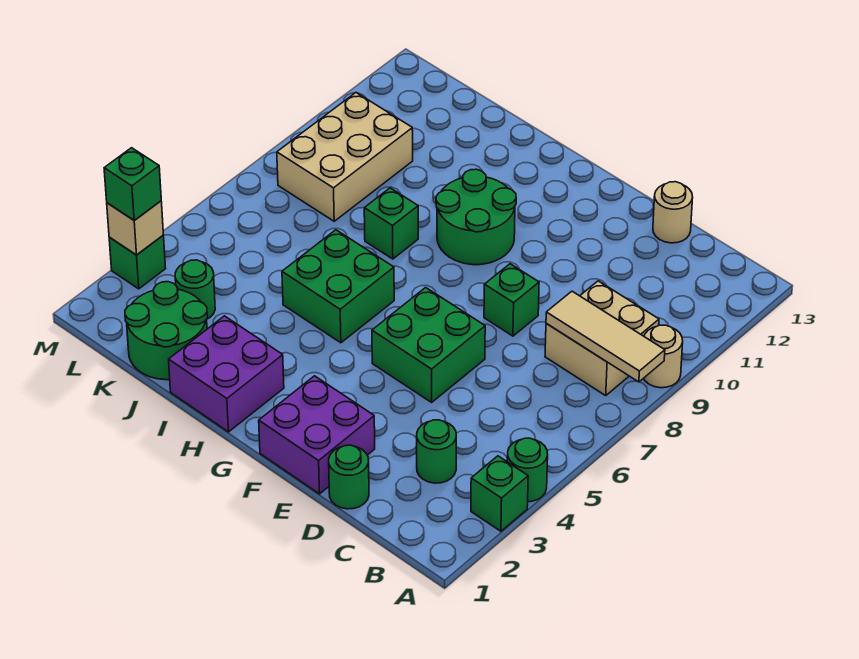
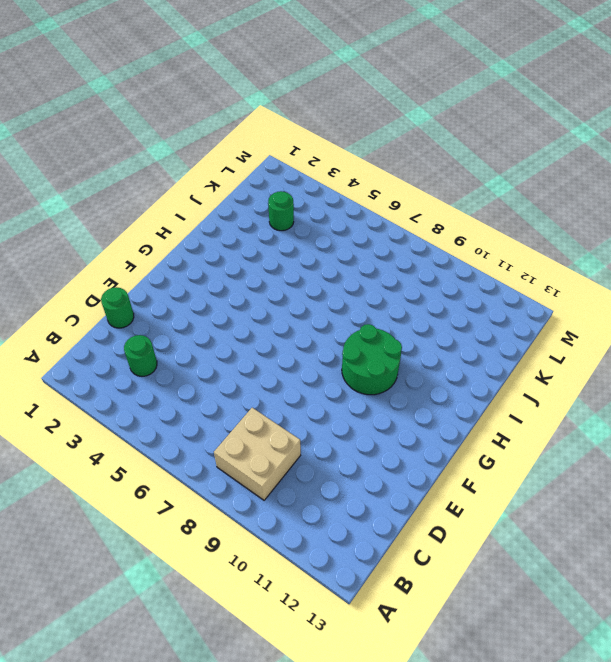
none -> green brick A3 level 1
none -> green round brick A4 level 1
none -> tan round brick A9 level 1

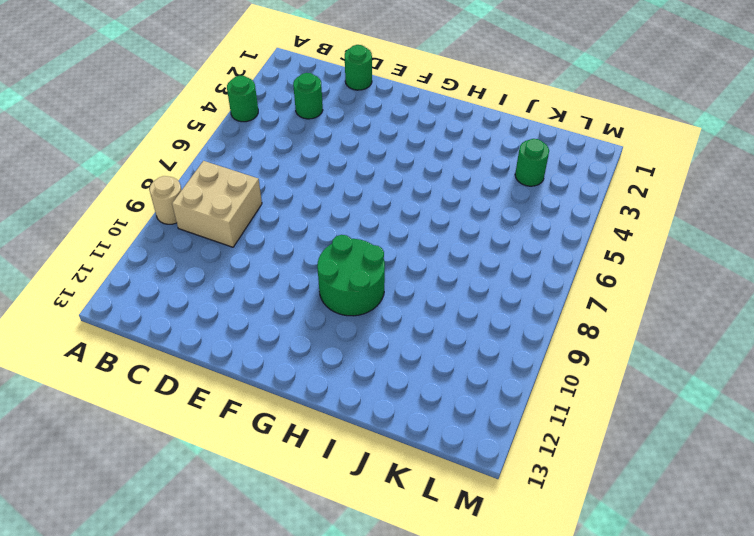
none -> green brick A3 level 1
none -> tan round brick D13 level 1
none -> purple brick E1:F2 level 1

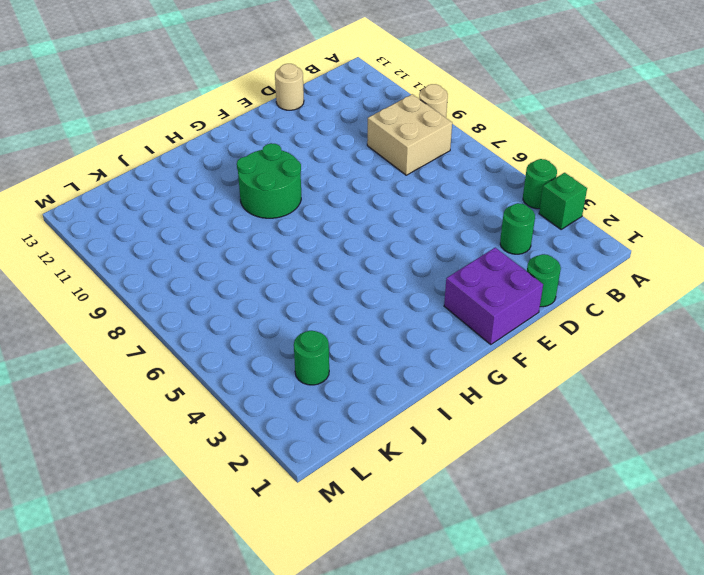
none -> green brick E5:F6 level 1
none -> green brick E8 level 1
none -> purple brick H1:I2 level 1

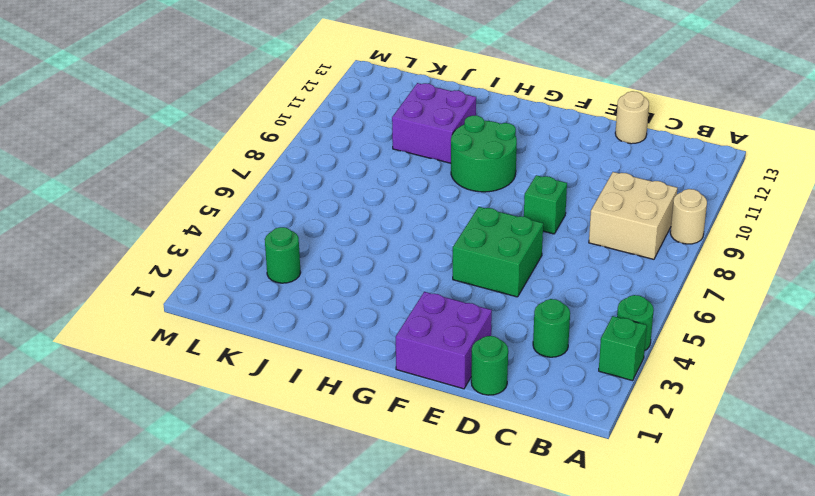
purple brick I10:J11 level 1 -> purple brick H1:I2 level 1
none -> green brick H5:I6 level 1
none -> green brick I8 level 1
none -> green round brick J1:K2 level 1

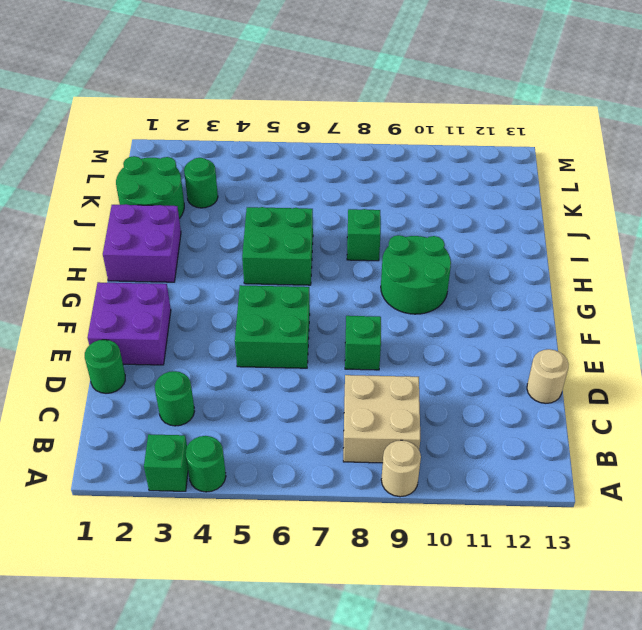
none -> tan brick K8:L10 level 1
none -> green brick M3 level 1
none -> tan tile A8:C8 level 2

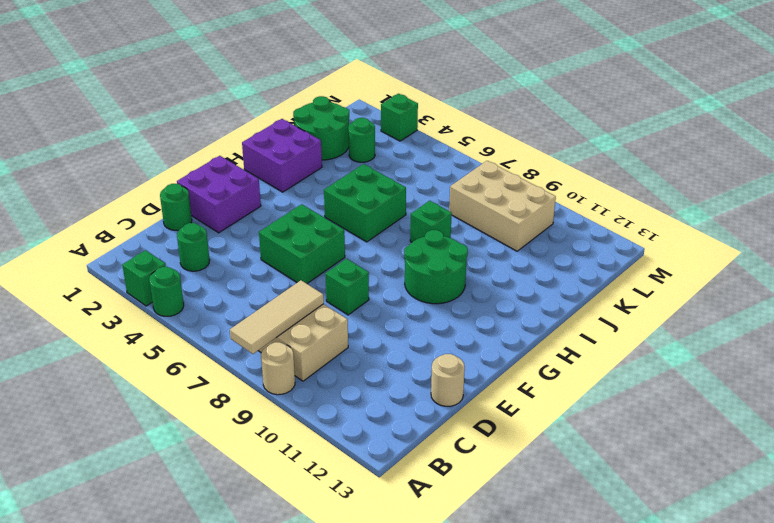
none -> tan brick M3 level 2
none -> green brick M3 level 3

